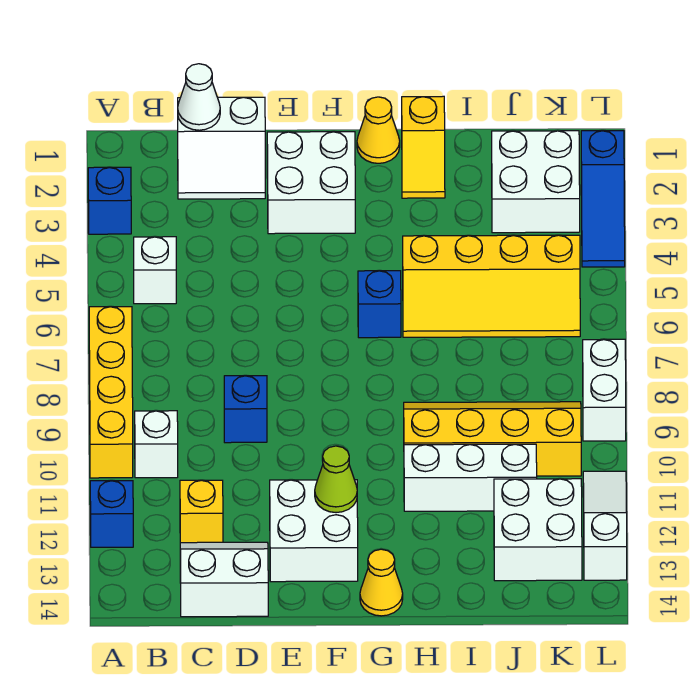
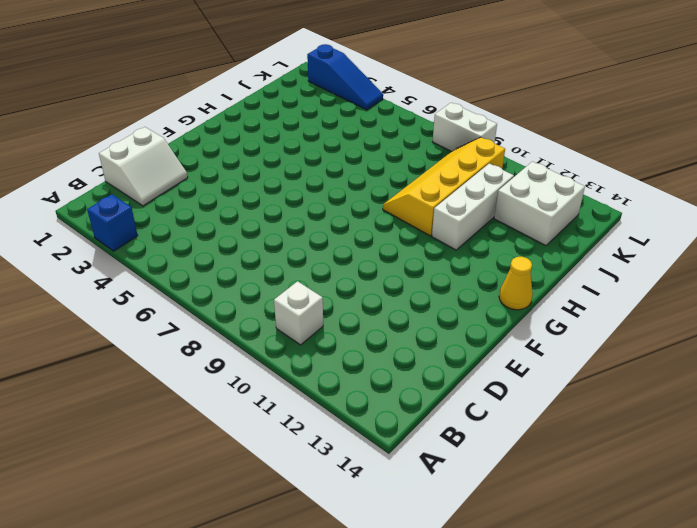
none -> yellow brick A7:A10 level 1
none -> blue brick A12 level 1
none -> white brick B5 level 1

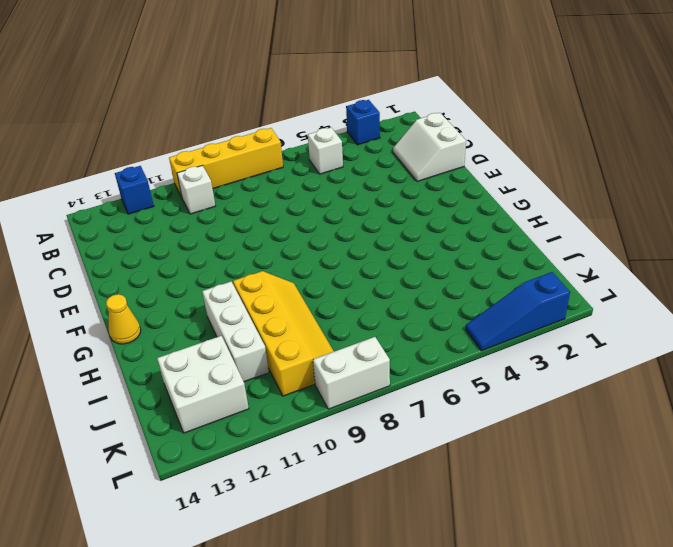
none -> yellow brick C12 level 1
none -> white slope C13:D14 level 1 top 14
none -> blue brick D9 level 1

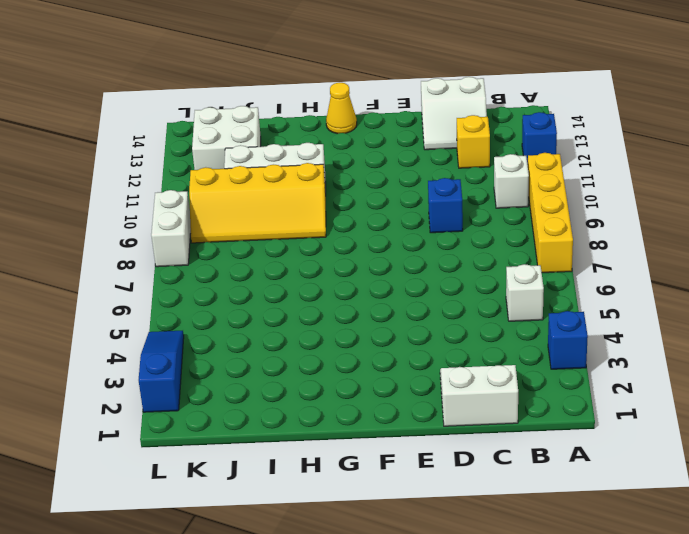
none -> white brick E2:F3 level 1
none -> white brick E12:F13 level 1
none -> yellow cone G1 level 1

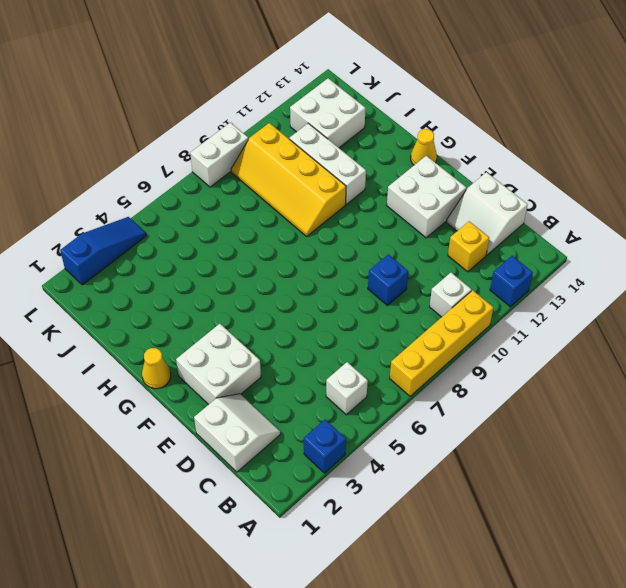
none -> blue brick G6 level 1
none -> yellow slope H1:H2 level 1 top 1
none -> yellow slope H5:K6 level 1 top 5

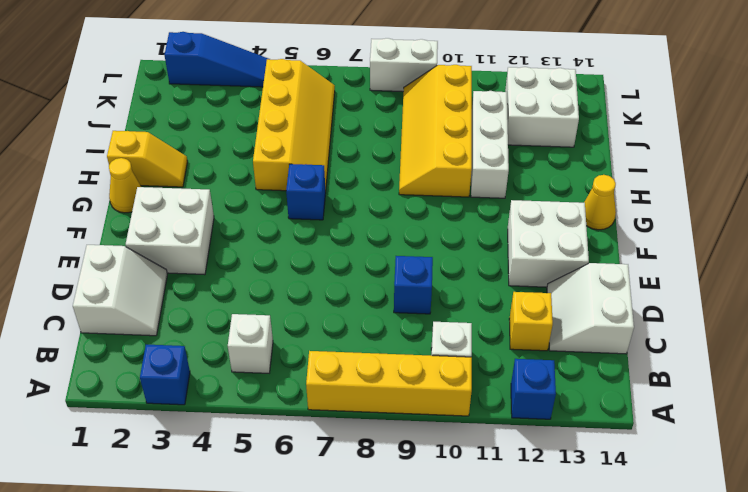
none -> white brick J2:K3 level 1
none -> white slope L11:L13 level 1 top 13
none -> white cone C1 level 2

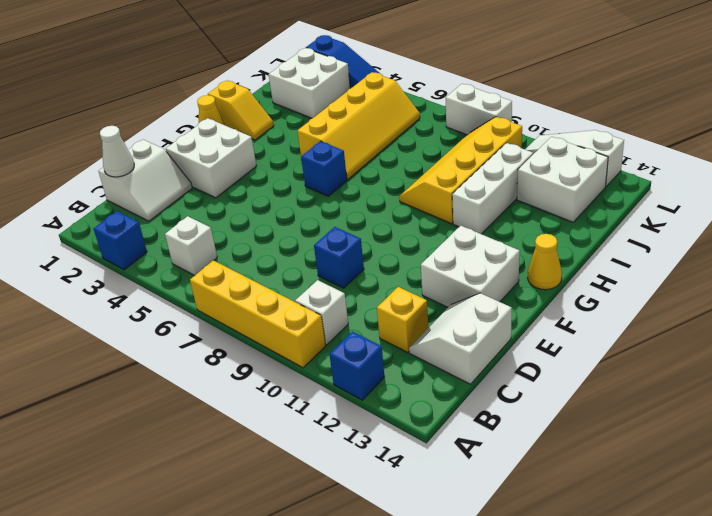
none -> lime cone F12 level 2

